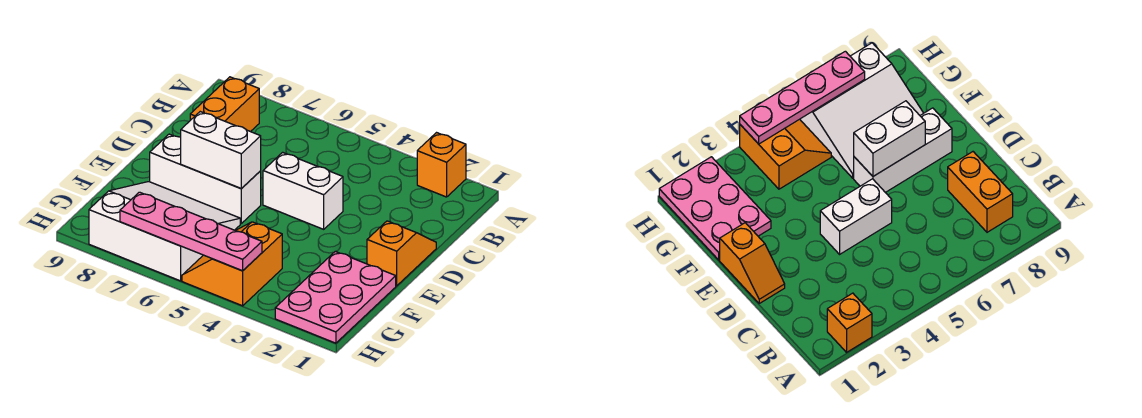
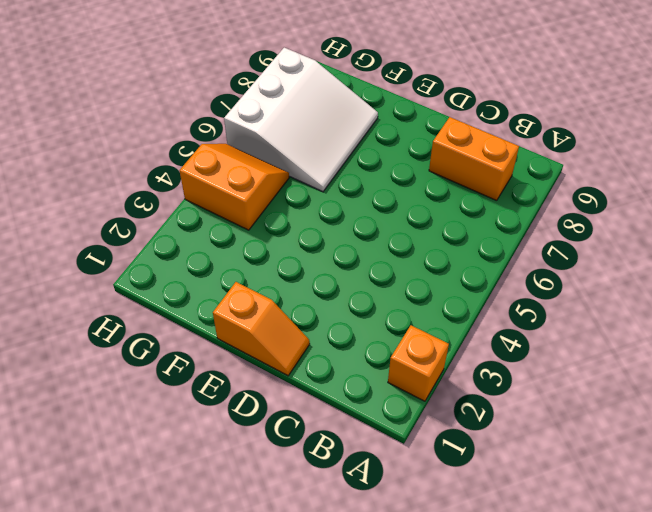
none -> white brick D4:D5 level 1
none -> white brick E6:E8 level 1

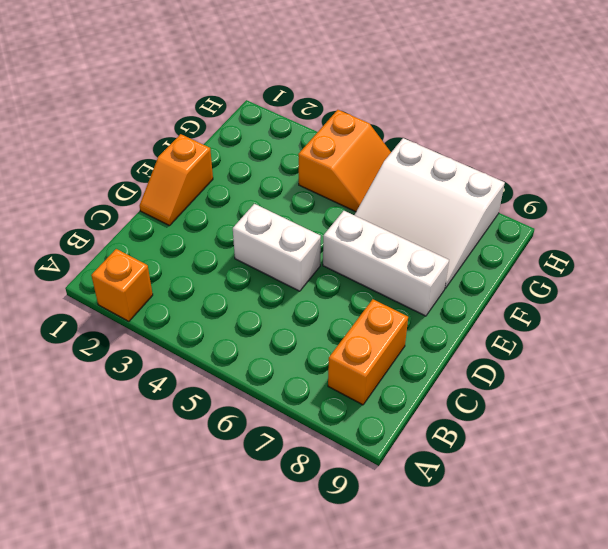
none -> pink plate F1:H2 level 1
none -> white brick E6:E7 level 2

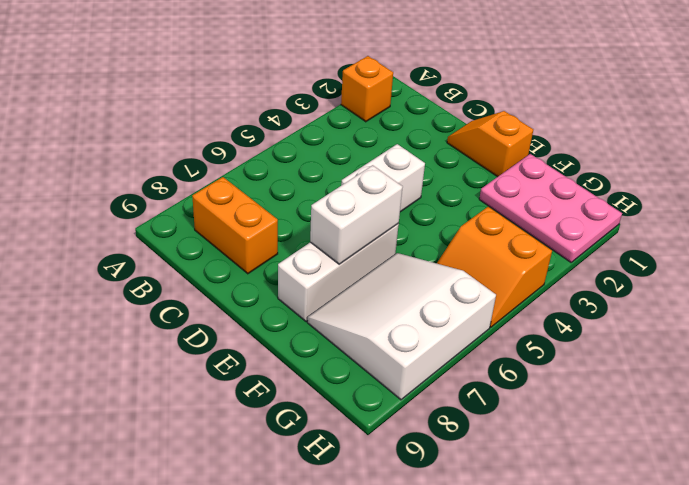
none -> pink plate H4:H7 level 2

